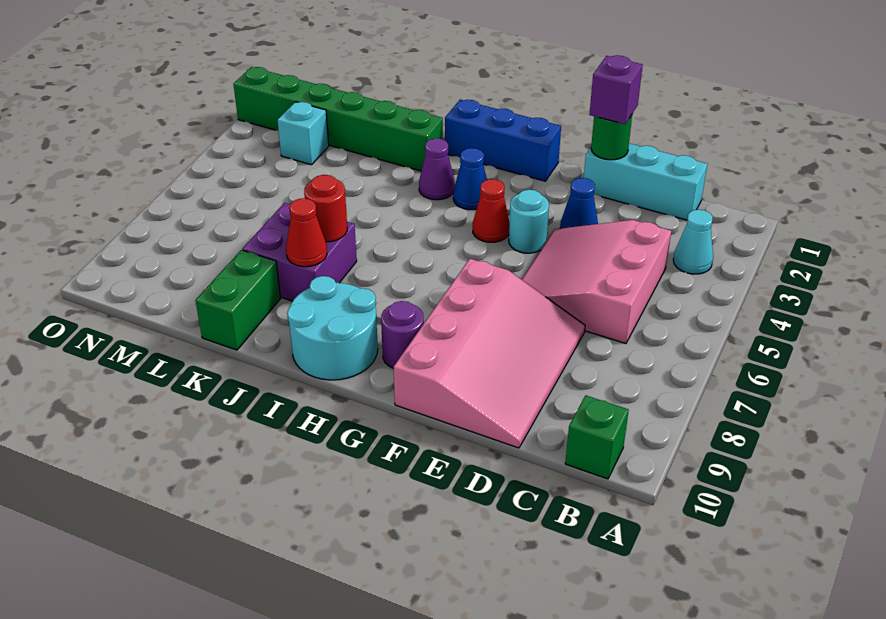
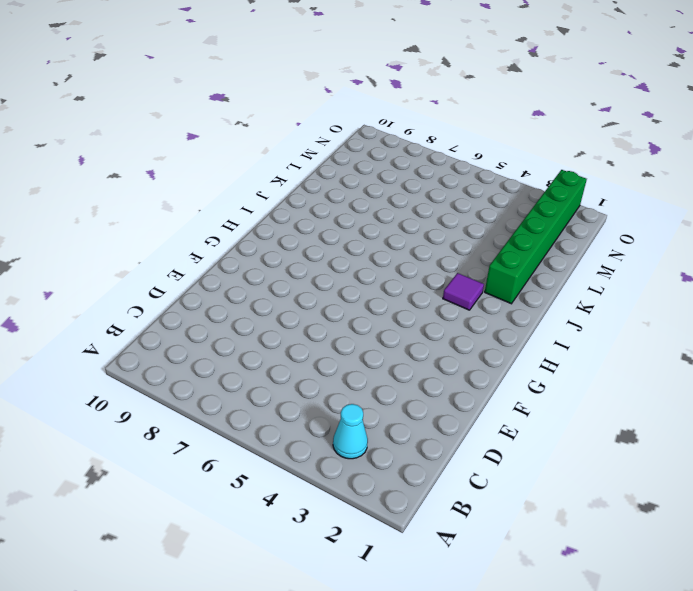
purple tile I3 level 1 -> purple cone I3 level 1
none -> green brick B10 level 1
none -> cyan brick C1:E1 level 1
none -> pink slope C4:E6 level 1 top C

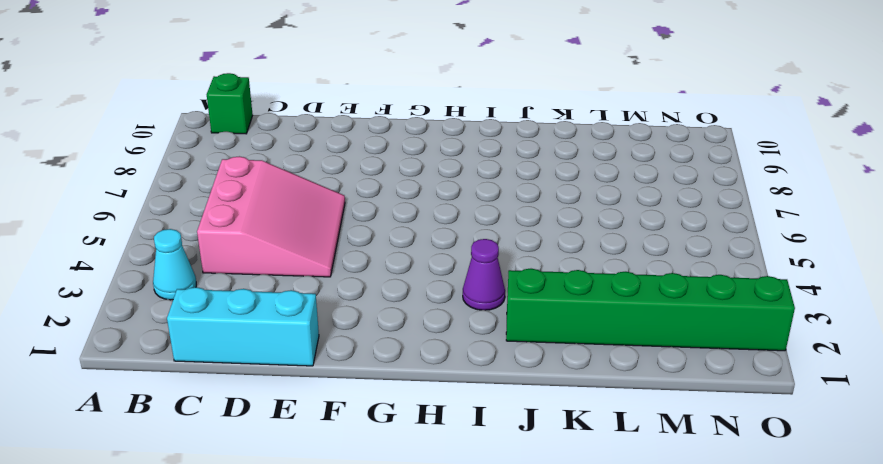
none -> pink slope D7:F10 level 1 top F
none -> blue cone E3 level 1
none -> cyan round brick F4 level 1

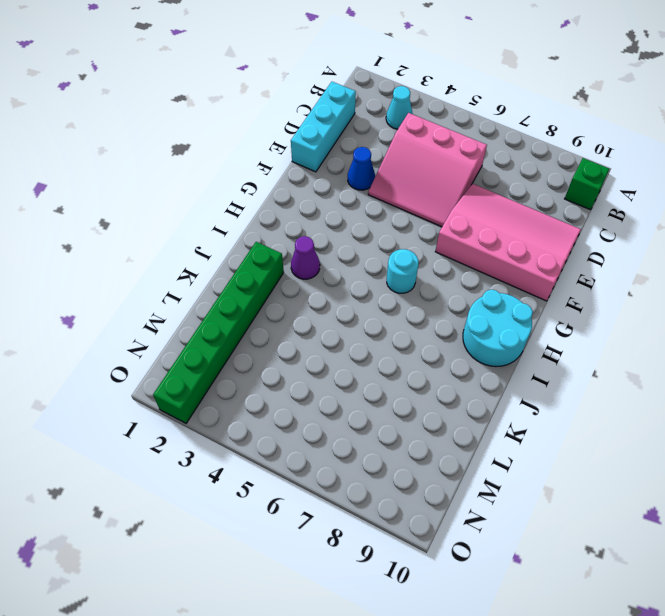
cyan round brick H6 level 1 -> cyan round brick F4 level 1
none -> blue brick G1:I1 level 1
none -> red cone G4 level 1
none -> purple round brick G9 level 1

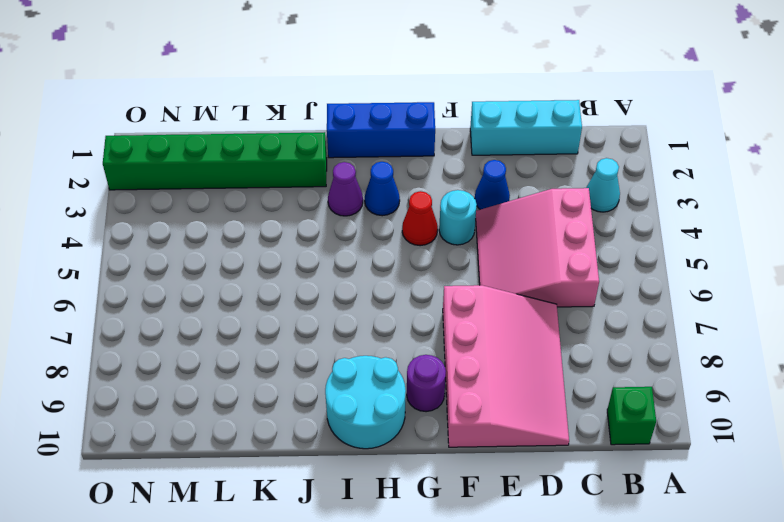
none -> purple brick J7:K8 level 1
none -> green brick K9:K10 level 1
none -> cyan brick M3 level 1

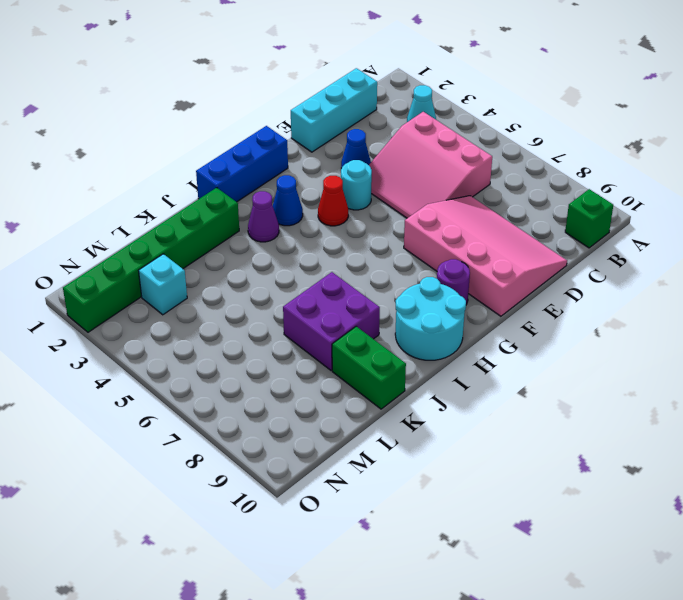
none -> green round brick E1 level 2
none -> red round brick J7 level 2
none -> red cone J8 level 2

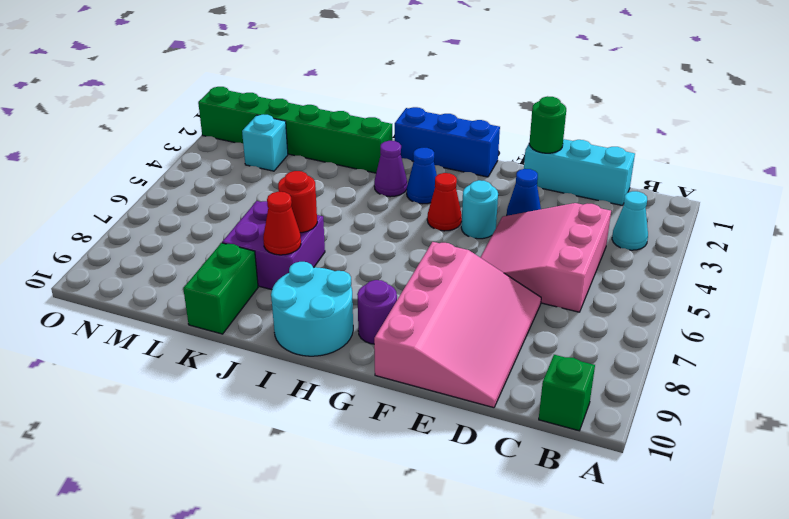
none -> purple brick E1 level 3

